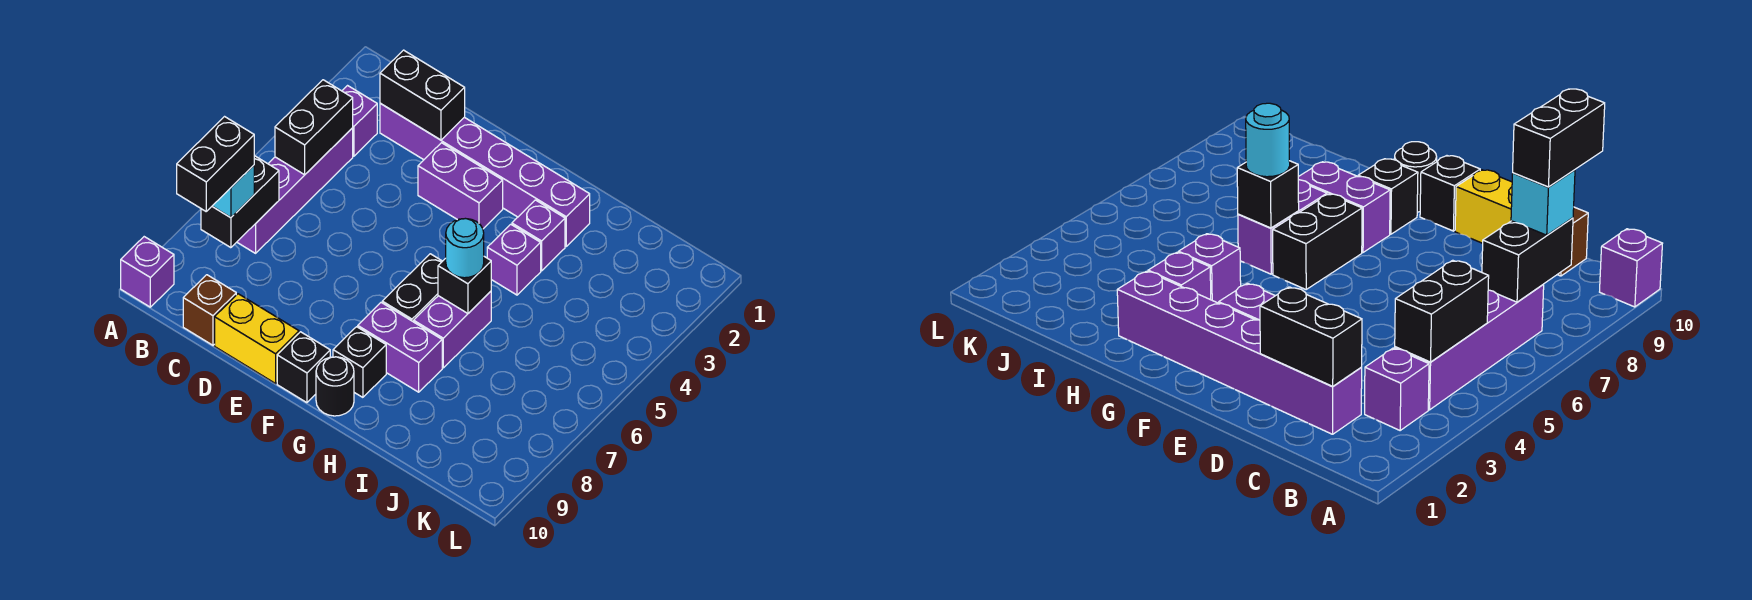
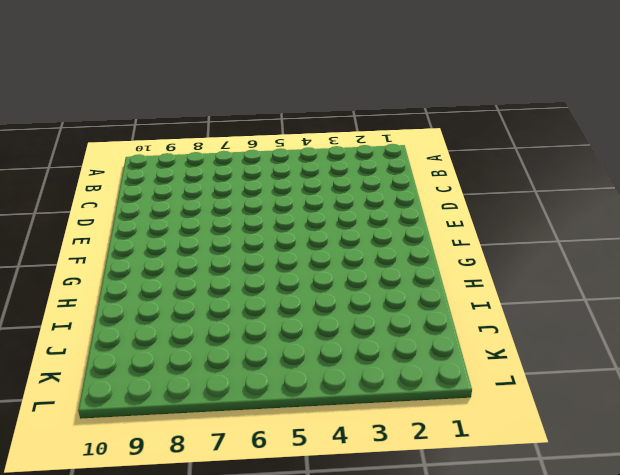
none -> purple brick A10 level 1
none -> purple brick B3 level 1
none -> purple brick B4:B7 level 1

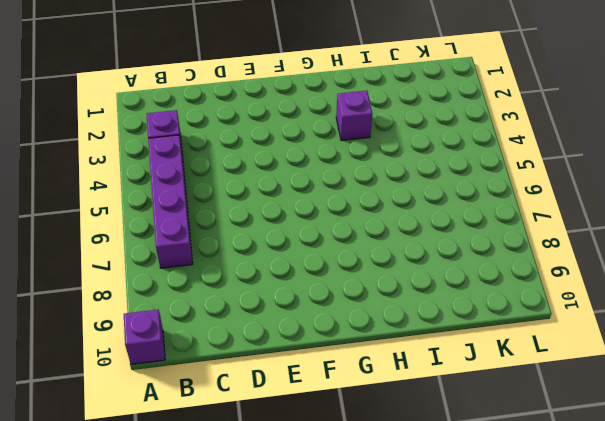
none -> purple brick C2:H2 level 1
none -> brown brick C10 level 1
none -> yellow brick D10:E10 level 1

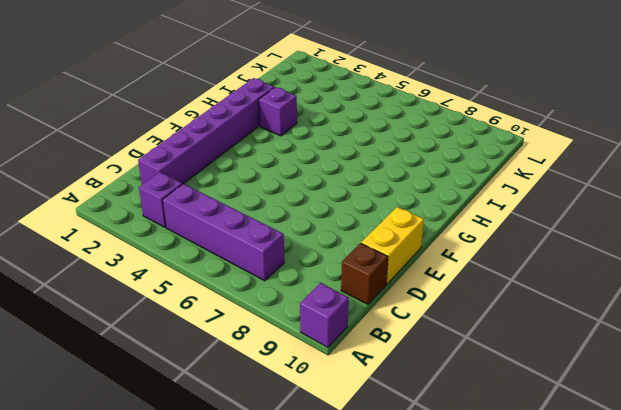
none -> purple brick E3:F3 level 1
none -> black brick F10 level 1
none -> black brick G6:G7 level 1

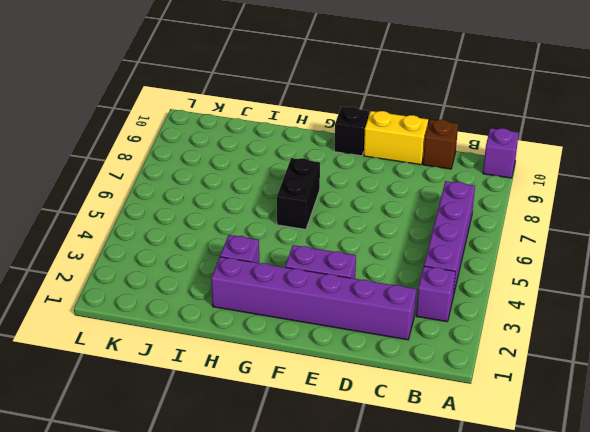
none -> purple brick G8:H8 level 1
none -> black brick G9 level 1
none -> black round brick G10 level 1

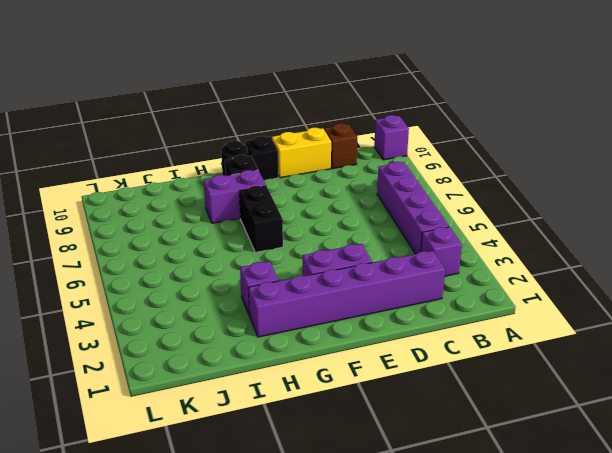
none -> purple brick H4 level 1
none -> purple brick H6:H7 level 1
none -> black brick B4:B5 level 2

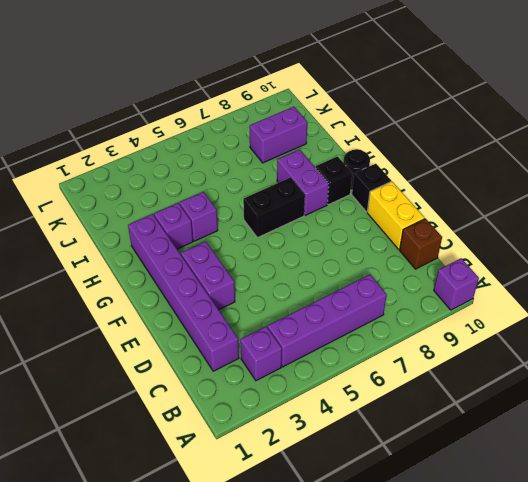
purple brick J8:J9 level 1 -> purple brick H6:H7 level 1
none -> black brick B4:B5 level 2
none -> black brick B7:B8 level 2
none -> black brick C2:D2 level 2

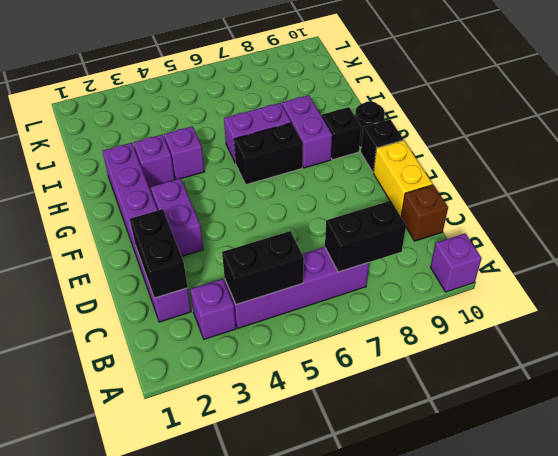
none -> black brick H6 level 2
none -> cyan brick B8 level 3
none -> cyan round brick H6 level 3

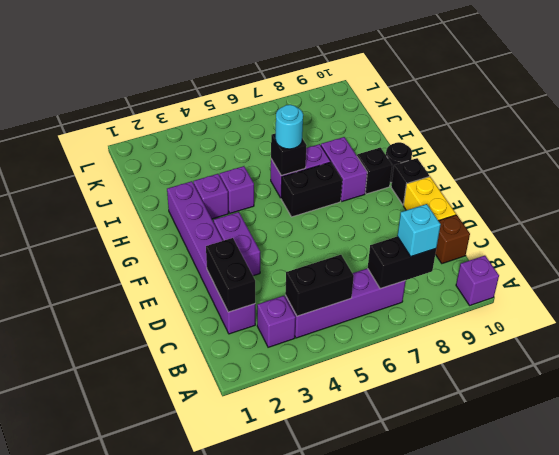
none -> black brick B8:B9 level 4

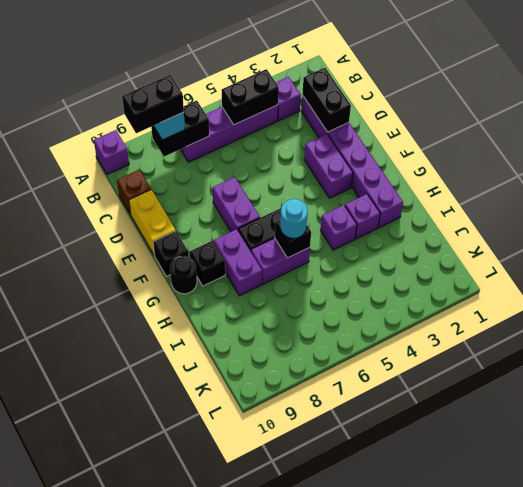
purple brick E7:F7 level 1 -> none

